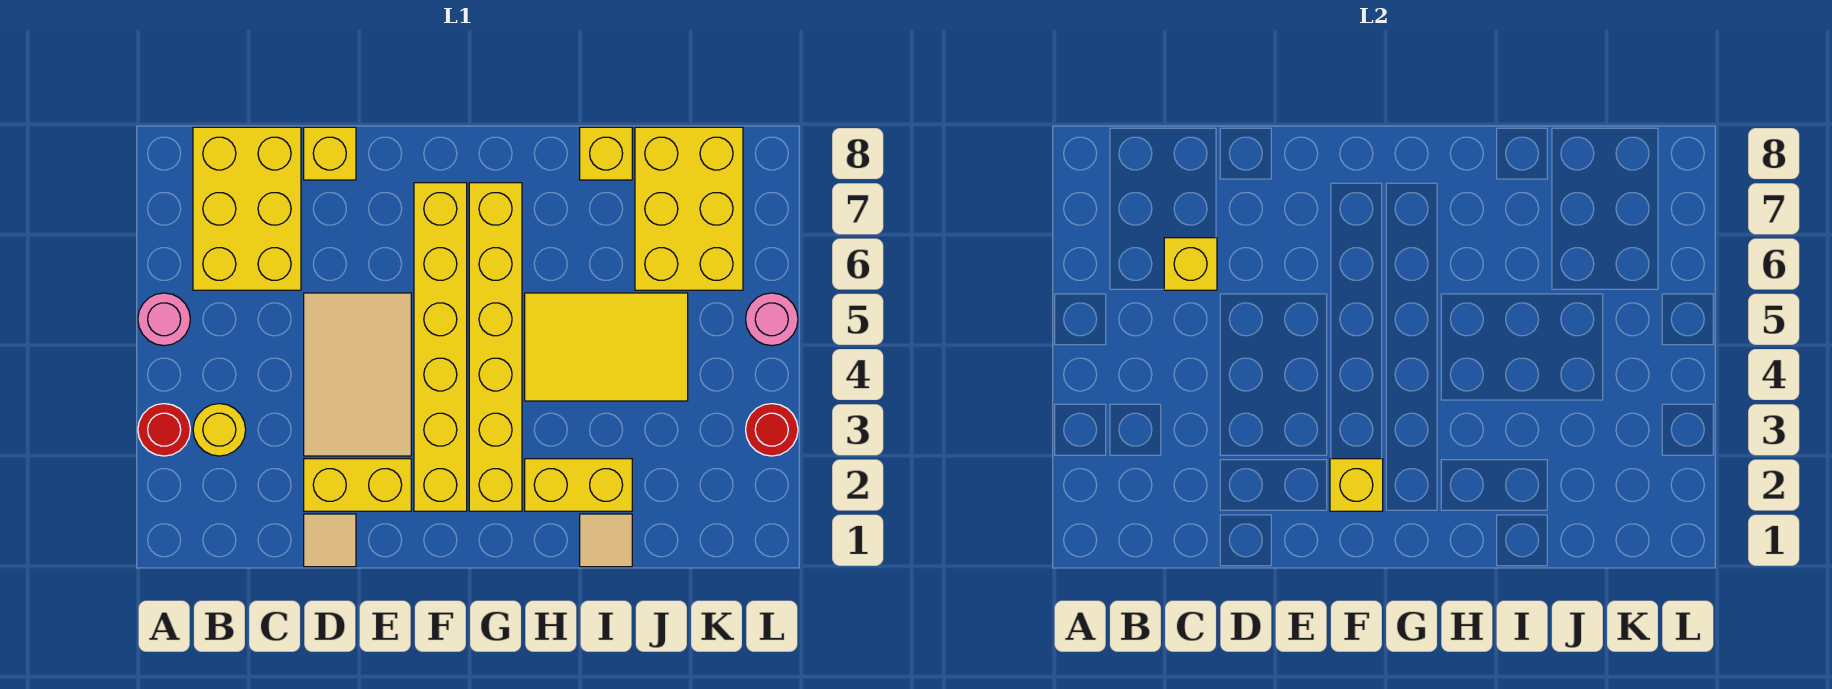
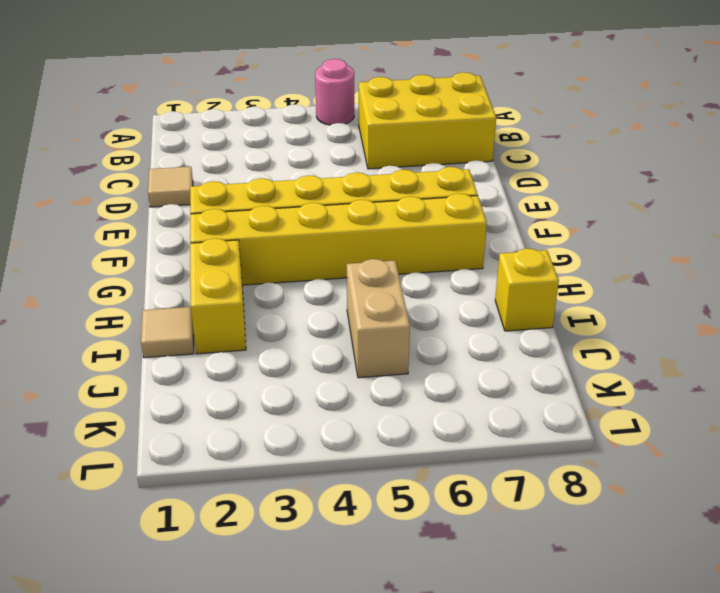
tan brick I5:J5 level 1 -> yellow tile H4:J5 level 1
none -> red round brick A3 level 1
none -> yellow round brick B3 level 1
none -> yellow brick D2:E2 level 1

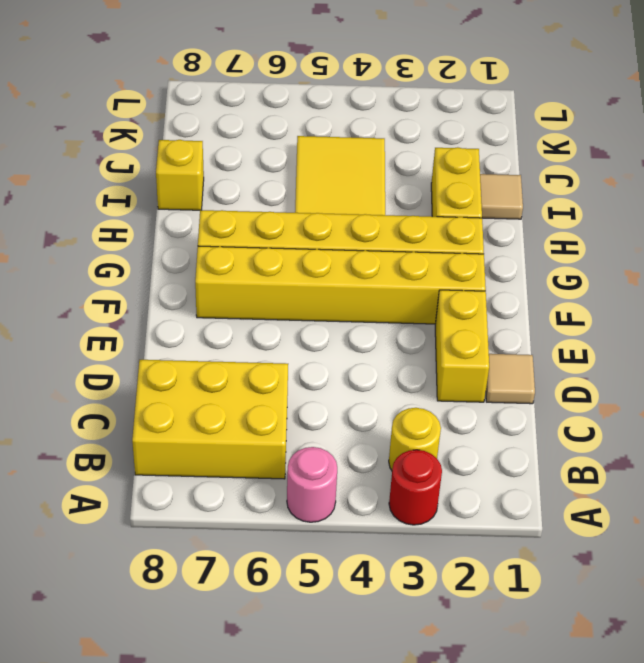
none -> tan tile D3:E5 level 1
none -> yellow brick D8 level 1
none -> yellow brick J6:K8 level 1

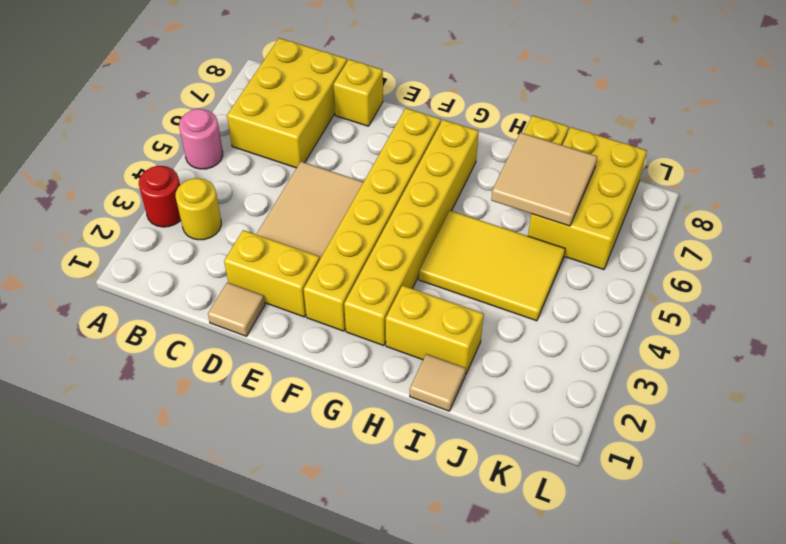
tan tile I6:J7 level 2 -> none
none -> red round brick L3 level 1
none -> pink round brick L5 level 1
none -> yellow brick C6 level 2

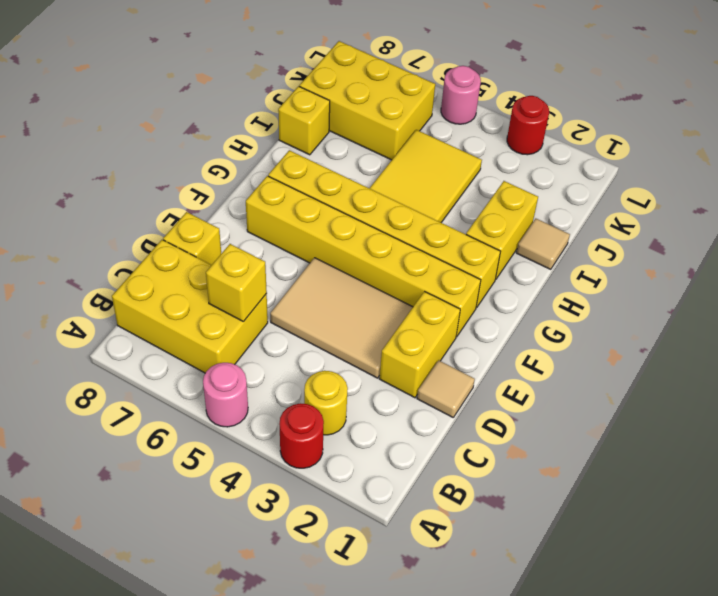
none -> yellow brick F2 level 2

